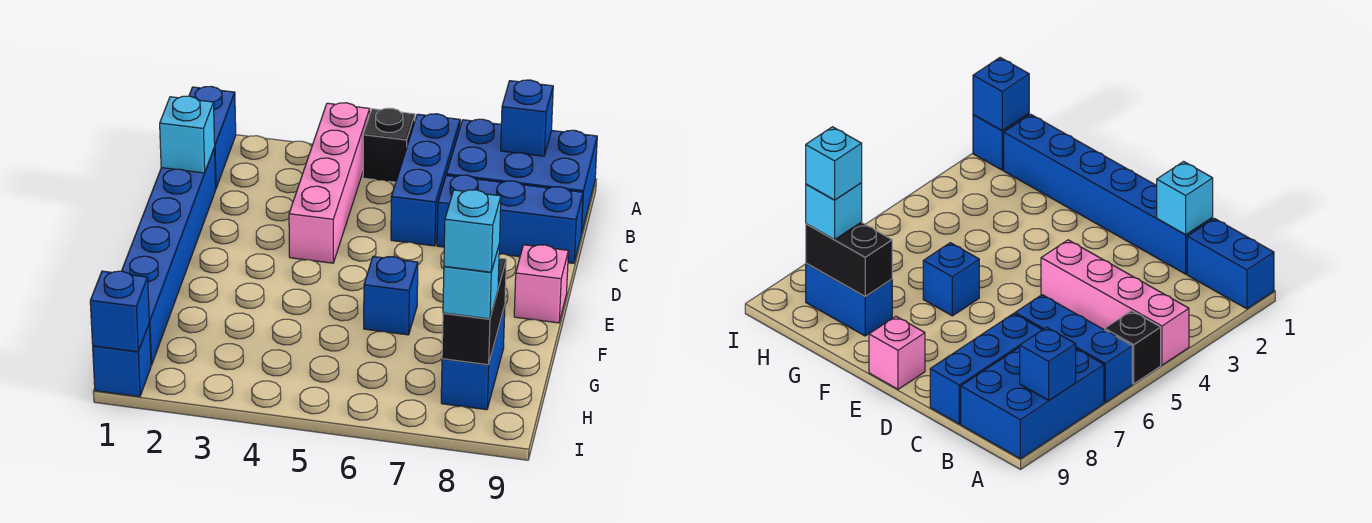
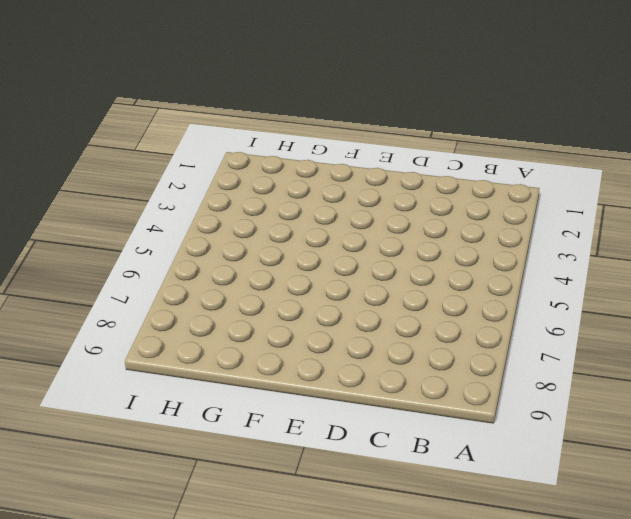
none -> blue brick A1:B1 level 1
none -> pink brick A4:D4 level 1
none -> black brick A5 level 1

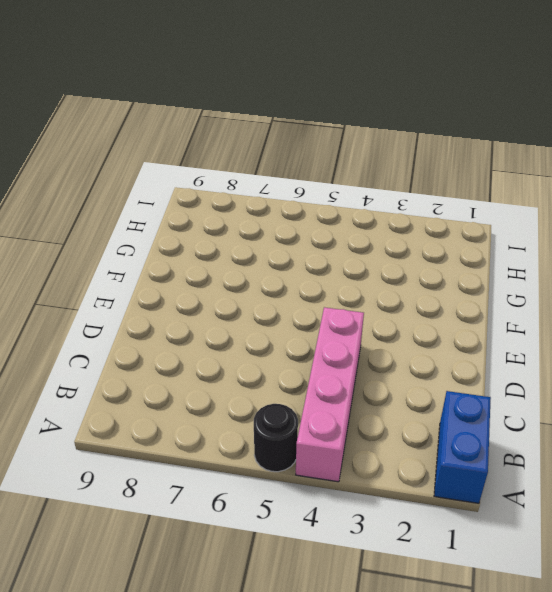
black round brick A5 level 1 -> black brick A5 level 1
none -> blue brick A6:C6 level 1
none -> blue brick A7:B9 level 1
none -> blue brick C1:H1 level 1

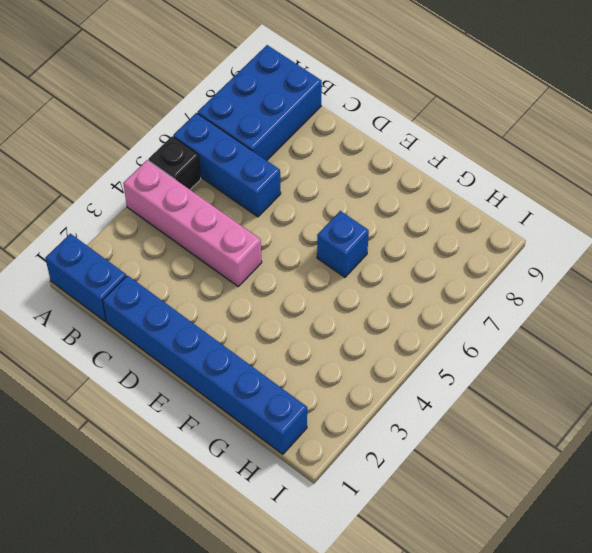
none -> blue brick C7:C9 level 1
none -> pink brick E9 level 1
none -> blue brick G8:H8 level 1

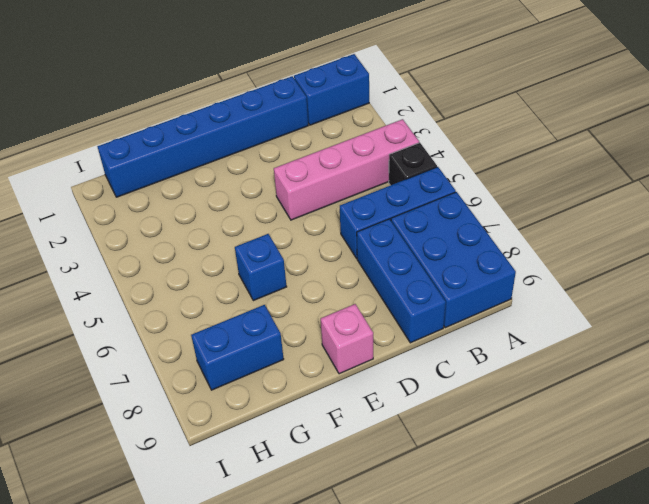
none -> blue brick I1 level 1
none -> blue brick A8 level 2
none -> cyan brick C1 level 2

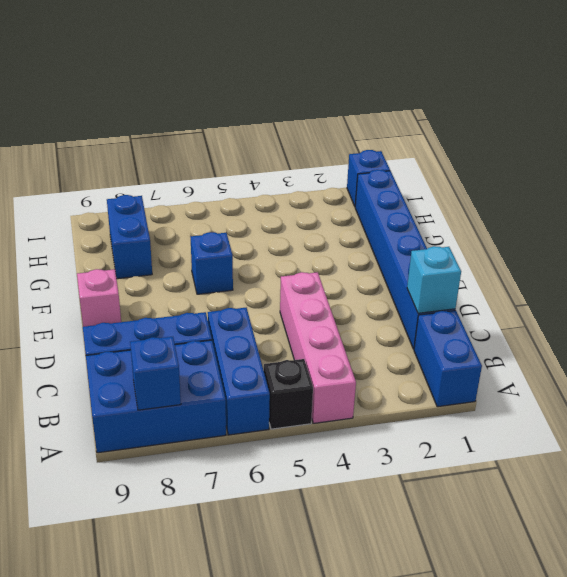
none -> black brick G8:H8 level 2
none -> blue brick I1 level 2
none -> cyan brick H8 level 3

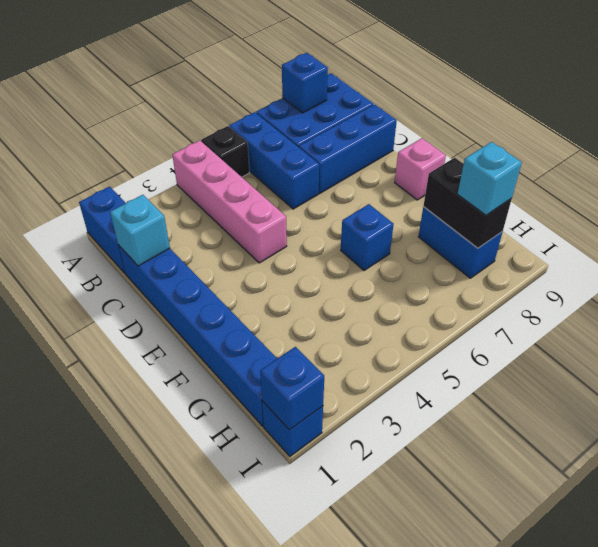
none -> cyan brick H8 level 4

